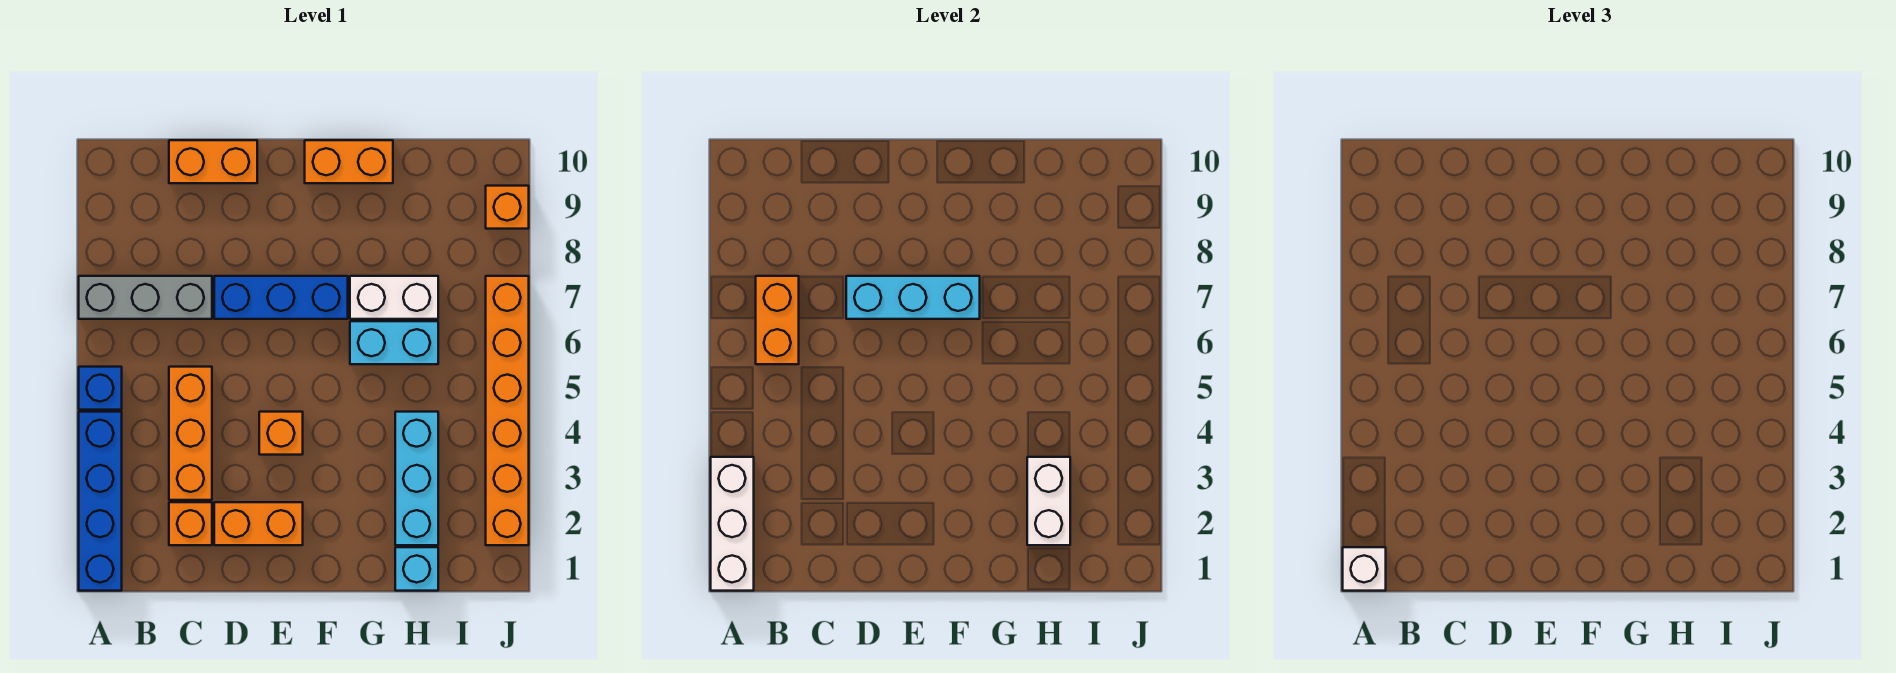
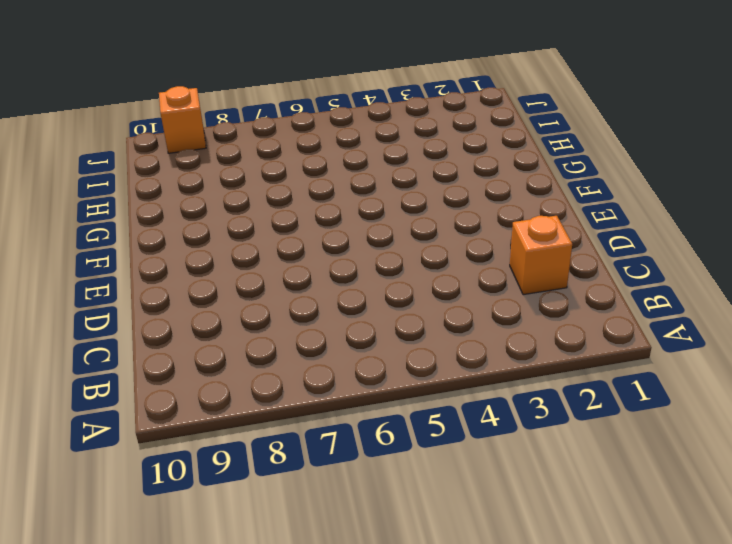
none -> blue brick A1:A4 level 1
none -> blue brick A5 level 1
none -> grey brick A7:C7 level 1

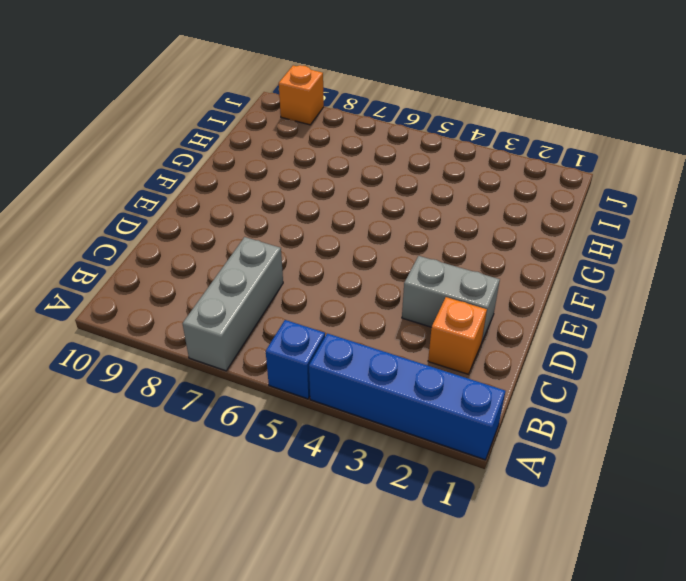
grey brick D2:D3 level 1 -> orange brick D2:E2 level 1
none -> orange brick C3:C5 level 1
none -> orange brick C10:D10 level 1
none -> blue brick D7:F7 level 1

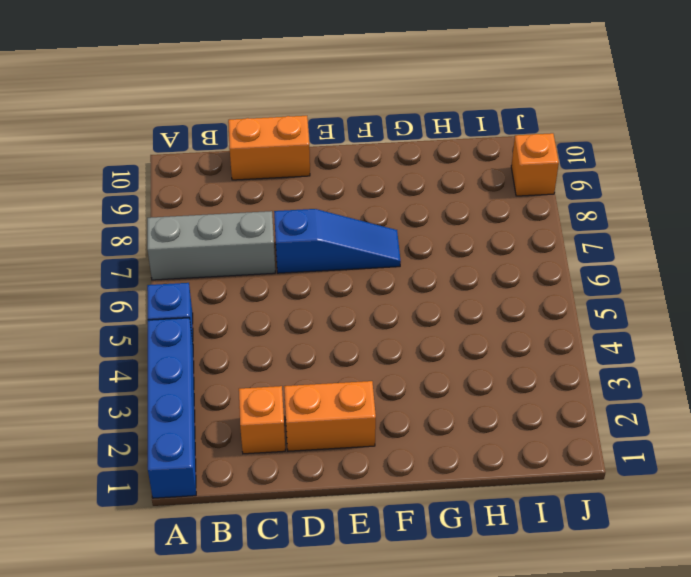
blue slope D7:F7 level 1 top D -> blue brick D7:F7 level 1
none -> orange brick C3:C5 level 1
none -> orange brick E4 level 1
none -> orange brick F10:G10 level 1

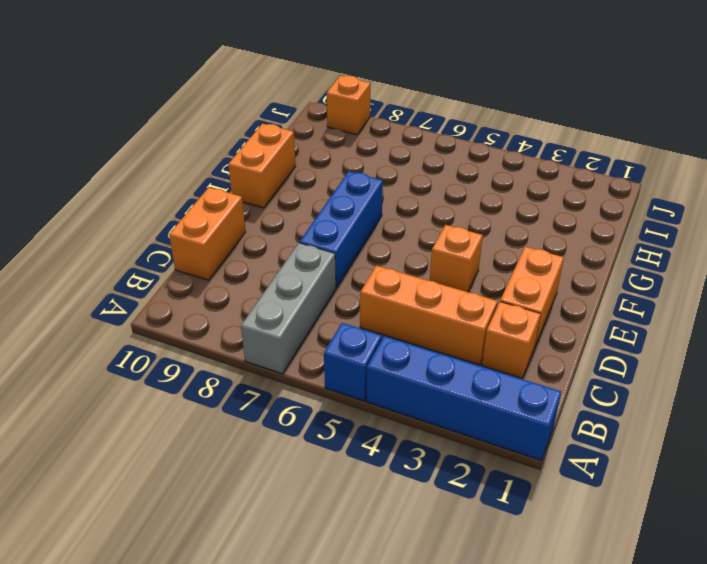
none -> cyan brick G6:H6 level 1
none -> white brick G7:H7 level 1
none -> cyan brick H1 level 1

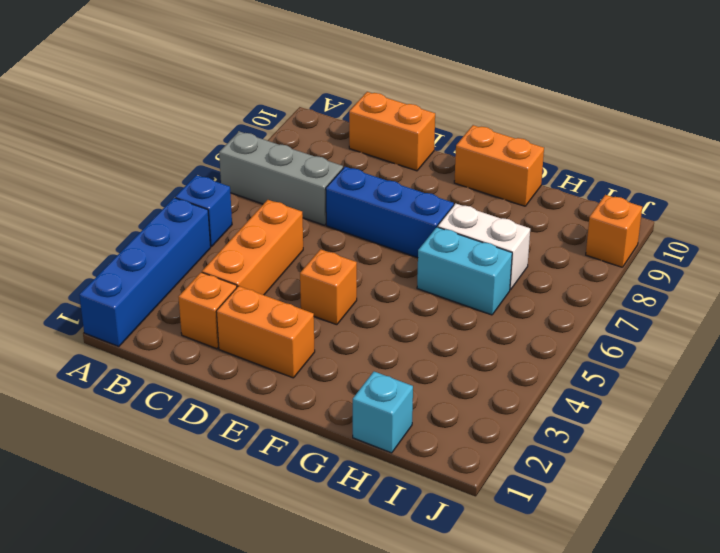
none -> cyan brick H2:H4 level 1
none -> orange brick J2:J7 level 1
none -> white brick A1:A3 level 2

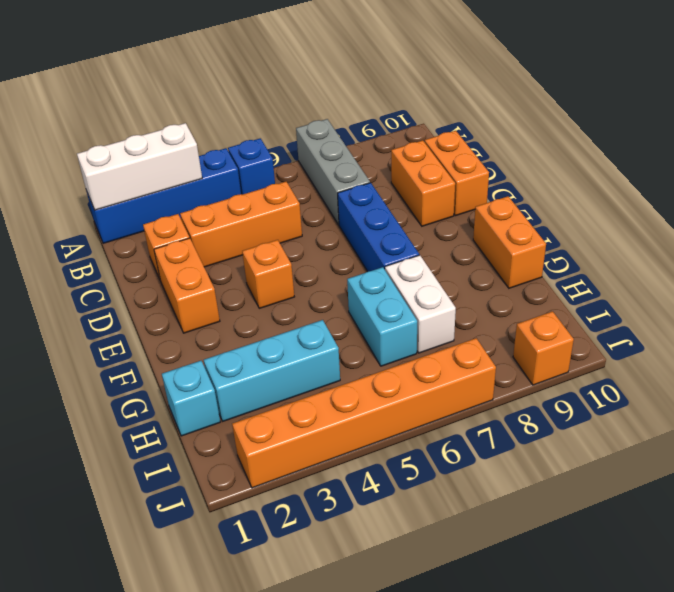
orange brick C9:D9 level 1 -> orange brick B6:B7 level 2
none -> cyan brick D7:F7 level 2
none -> white brick H2:H3 level 2
none -> white brick A1 level 3

